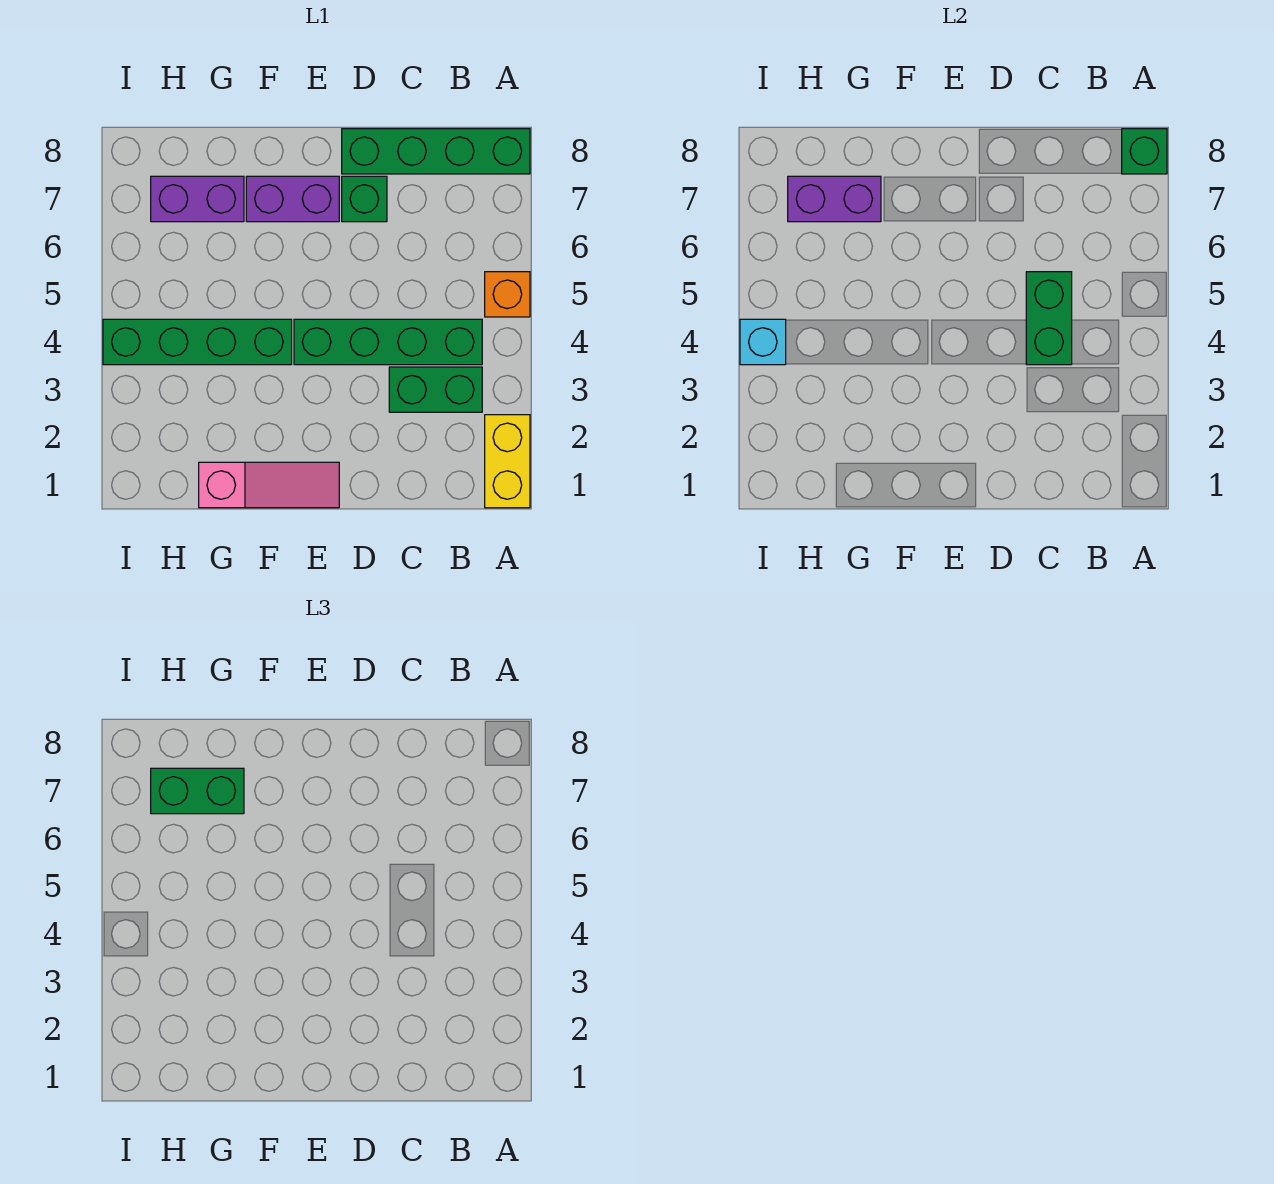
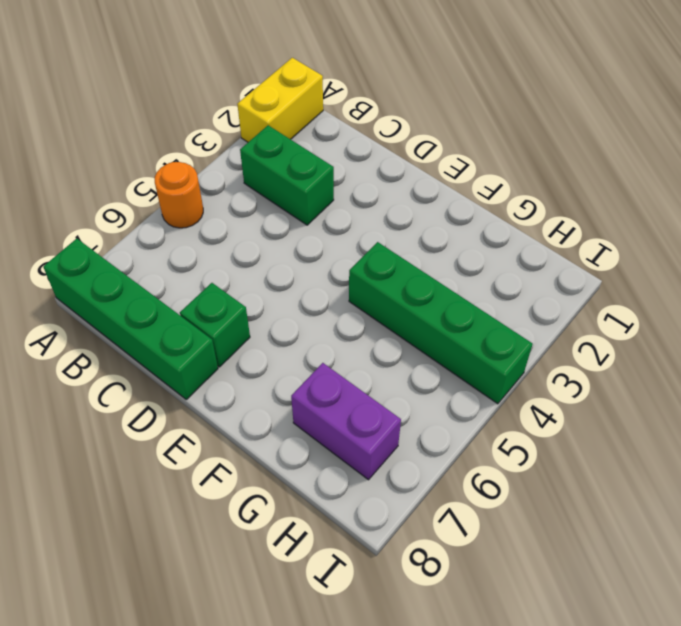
orange round brick A5 level 1 -> orange brick A5 level 1
none -> green brick B4:E4 level 1
none -> pink slope E1:G1 level 1 top G
none -> purple brick E7:F7 level 1

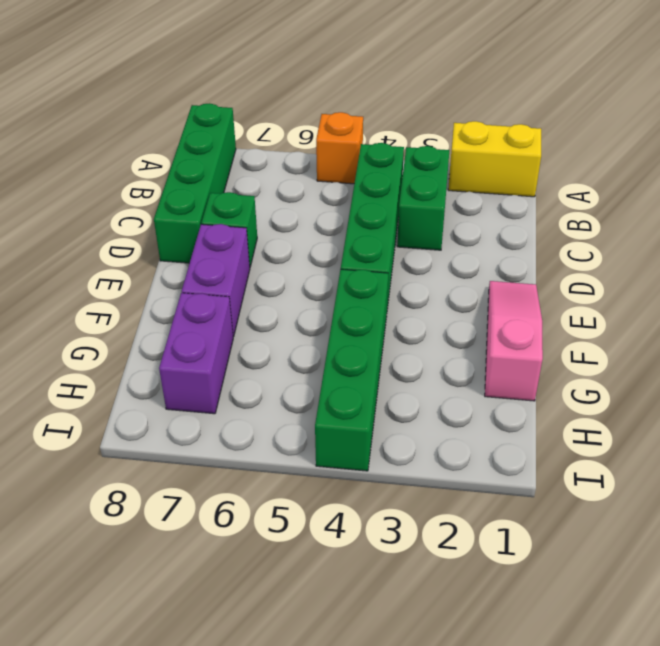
none -> green brick A8 level 2
none -> green brick C4:C5 level 2
none -> purple brick G7:H7 level 2

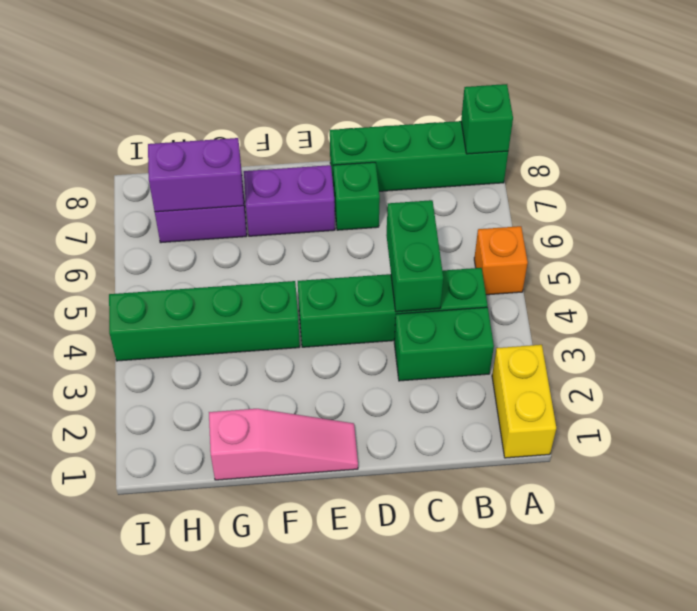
none -> cyan brick I4 level 2
none -> green brick G7:H7 level 3

